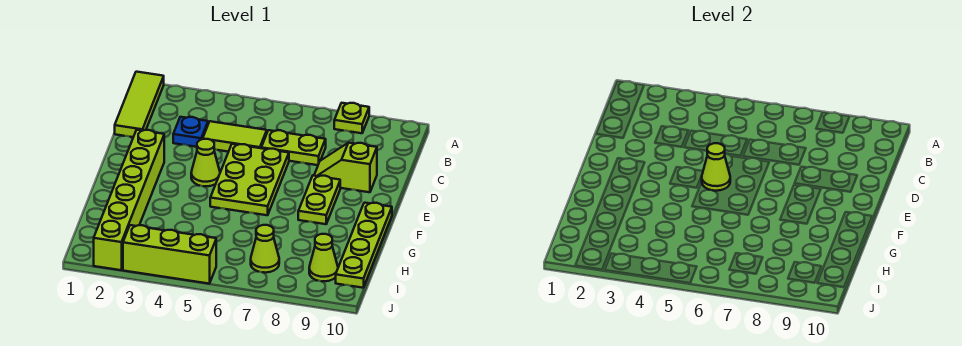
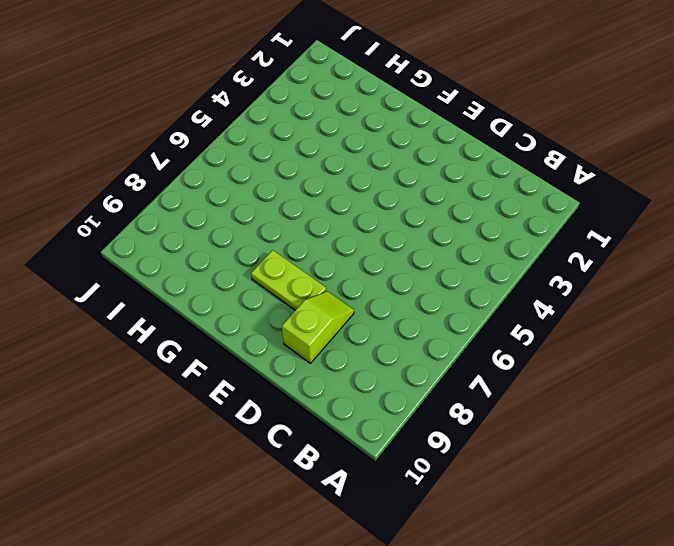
none -> lime tile A1:C1 level 1
none -> lime plate A8 level 1
none -> blue plate C3 level 1

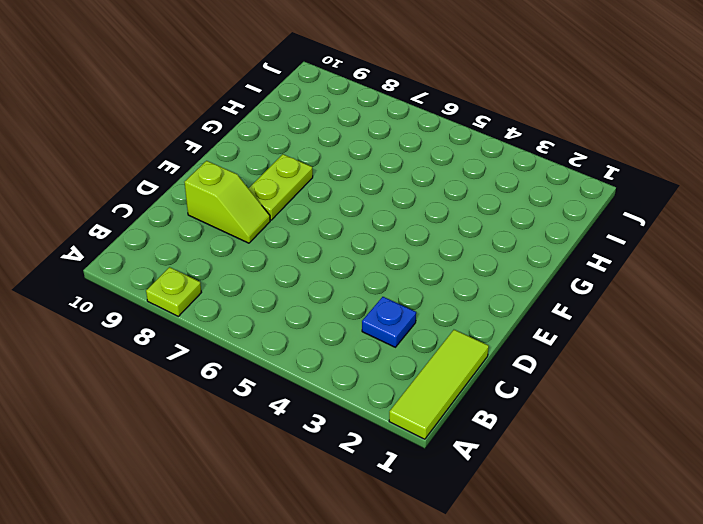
none -> lime tile C4:C5 level 1
none -> lime plate C6:C7 level 1
none -> lime plate D5:F6 level 1

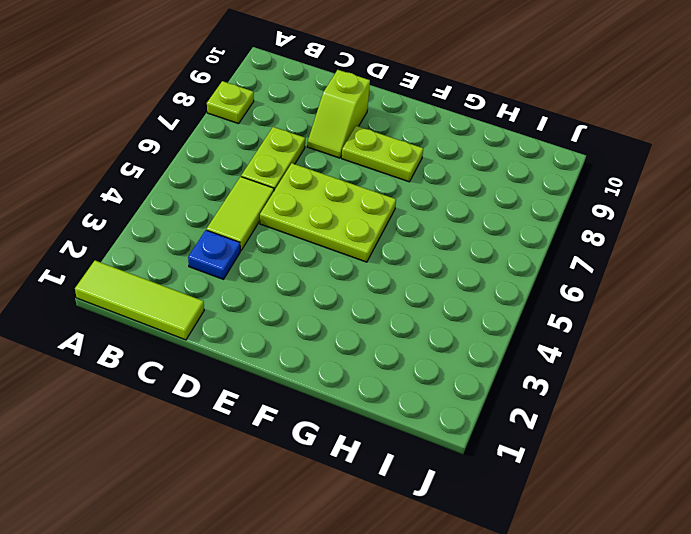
none -> lime brick E2:J2 level 1
none -> lime cone E4 level 1
none -> lime plate F10:I10 level 1

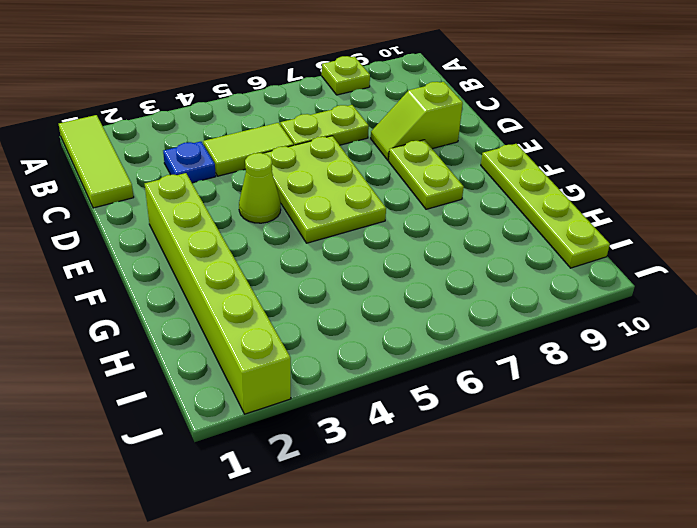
none -> lime cone I7 level 1
none -> lime cone I9 level 1
none -> lime brick J3:J5 level 1

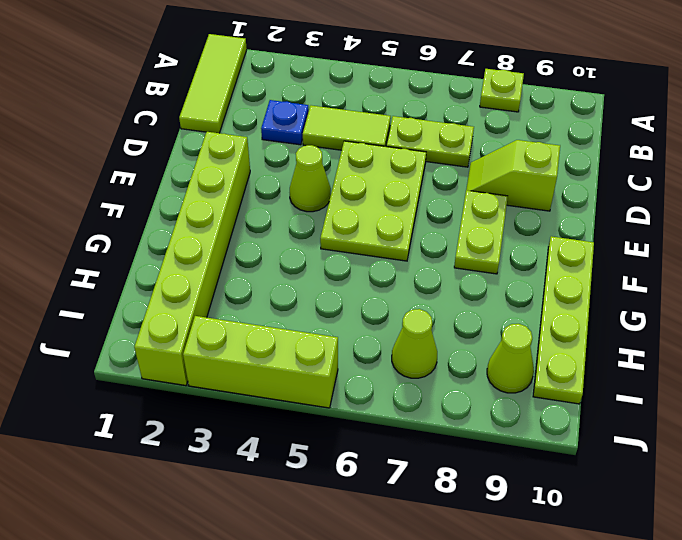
none -> lime cone E5 level 2

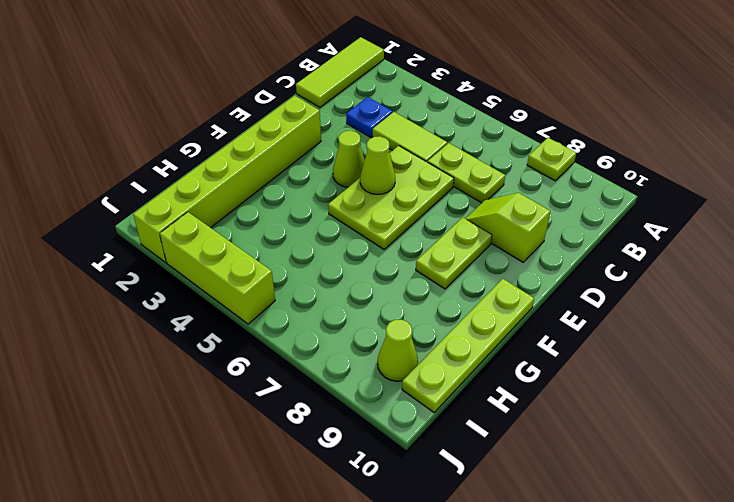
none -> lime cone I7 level 1

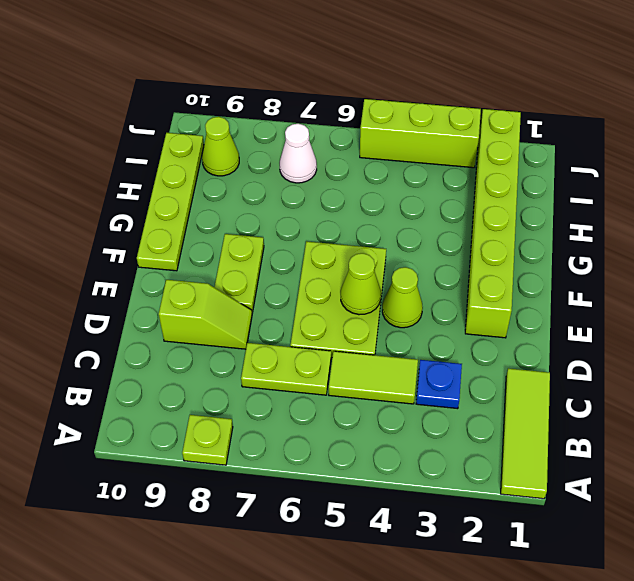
white cone I7 level 1 -> lime cone I7 level 1

